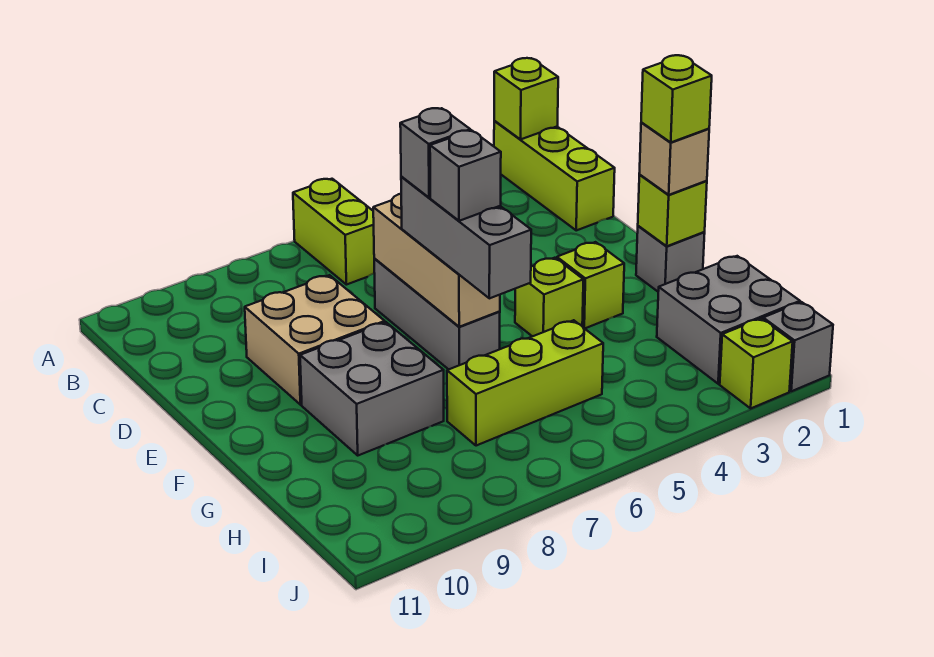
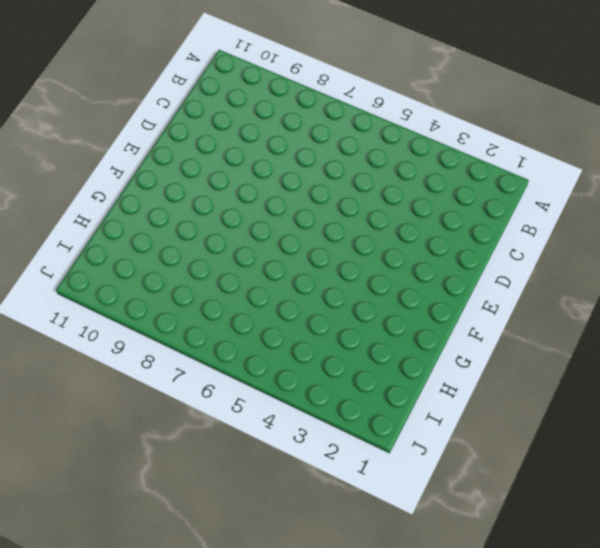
none -> lime brick A1:C1 level 1
none -> lime brick A6:B6 level 1
none -> grey brick D6:F6 level 1

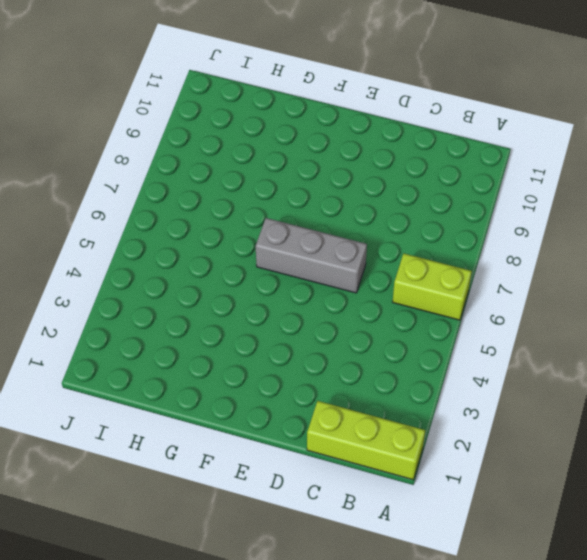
none -> tan brick D8:E9 level 1
none -> grey brick F1 level 1
none -> lime brick F3 level 1

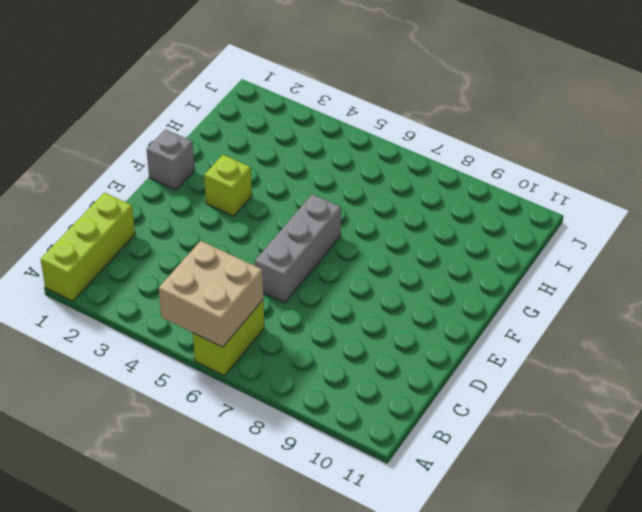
tan brick A5:B6 level 2 -> tan brick D8:E9 level 1
none -> lime brick F4 level 1
none -> grey brick F8:G9 level 1
none -> grey brick H1:I2 level 1

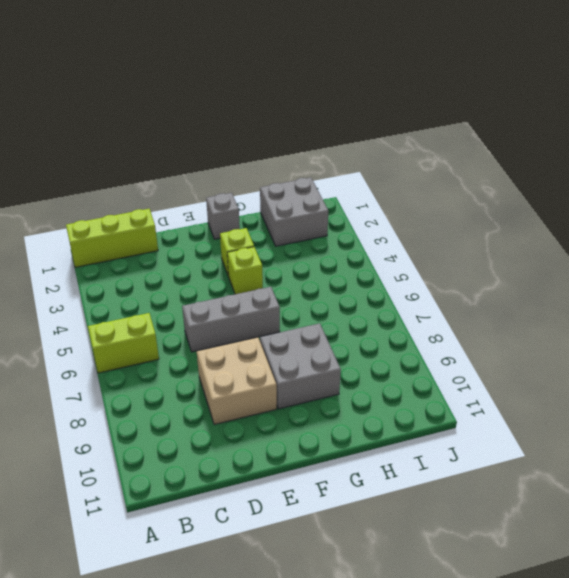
none -> lime brick H5:H7 level 1
none -> grey brick J1 level 1
none -> lime brick J2 level 1

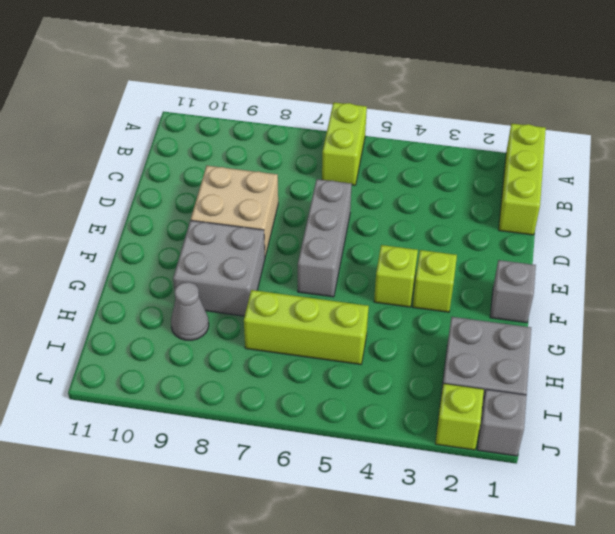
grey cone H9 level 1 -> none
none -> lime brick A1 level 2
none -> tan brick D6:F6 level 2
none -> lime brick F1 level 2

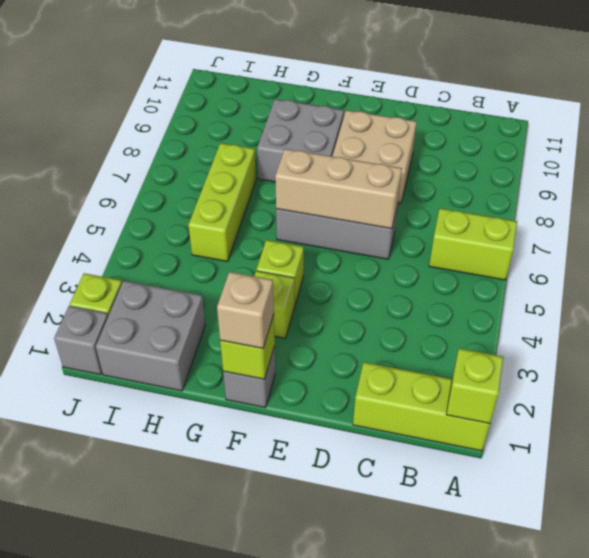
none -> grey brick E6:G6 level 3
none -> grey brick E6 level 4
none -> lime brick F1 level 4

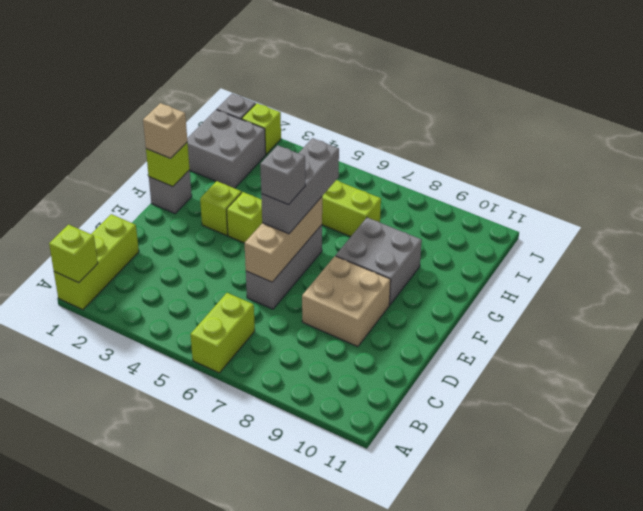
none -> lime brick F1 level 4
none -> grey brick F6 level 4

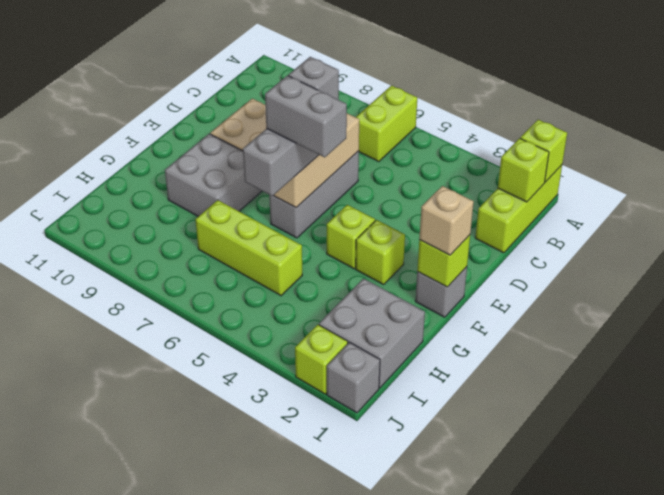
lime brick B1 level 2 -> lime brick F1 level 4
grey brick F5:F6 level 4 -> grey brick F6 level 4

